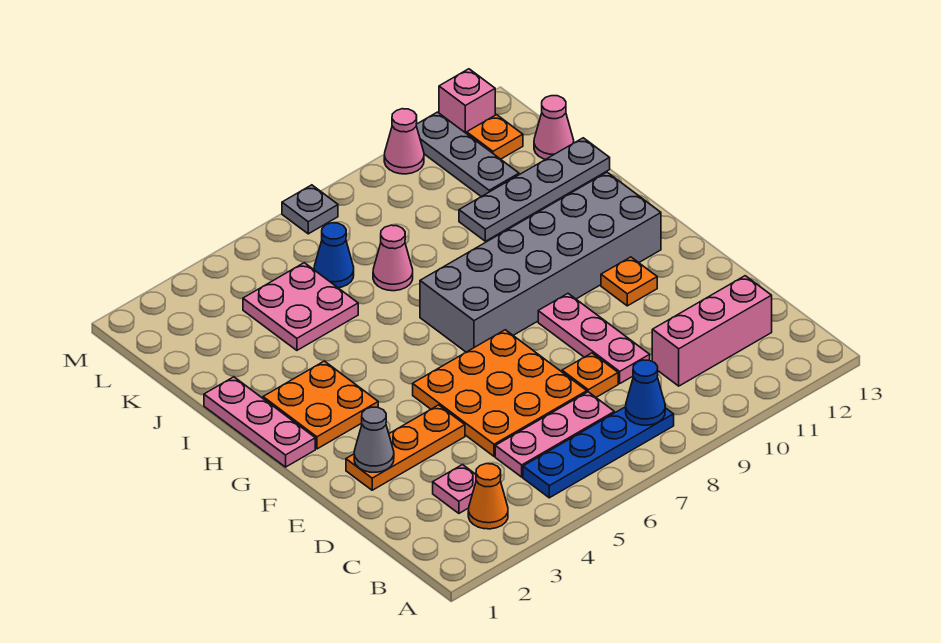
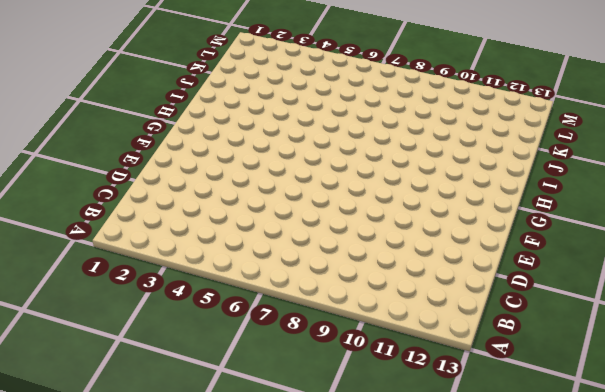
none -> orange cone B3 level 1
none -> blue plate B5:B8 level 1
none -> pink plate C3 level 1

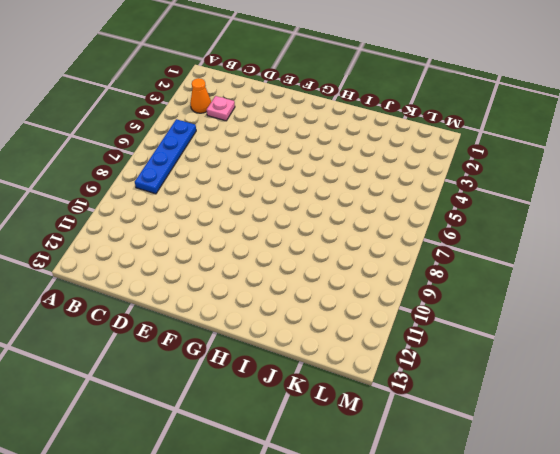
none -> pink plate C5:C7 level 1
none -> pink brick C10:C12 level 1
none -> orange plate D5:F7 level 1

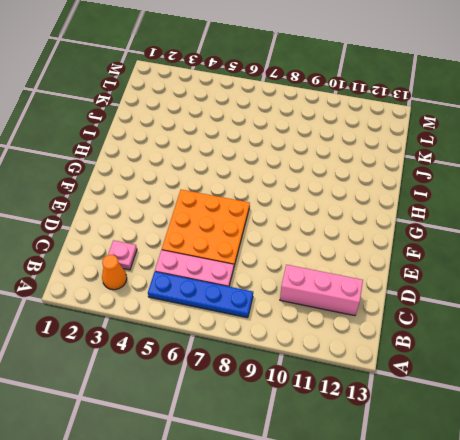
none -> orange plate D8 level 1
none -> pink plate D9:F9 level 1
none -> orange plate E2:E4 level 1

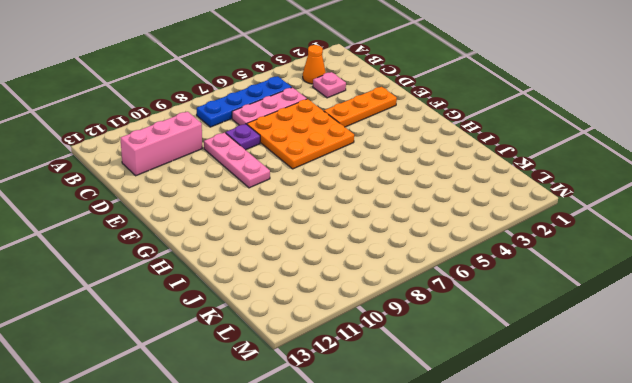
purple plate D8 level 1 -> orange plate D8 level 1
none -> orange plate F11 level 1
none -> pink plate G1:I1 level 1
none -> orange plate G2:H3 level 1

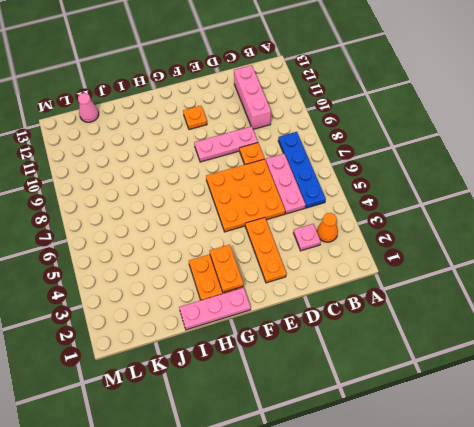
orange plate G2:G3 level 2 -> none
none -> grey brick G7:H12 level 1
none -> pink plate J4:K5 level 1
none -> pink cone J7 level 1

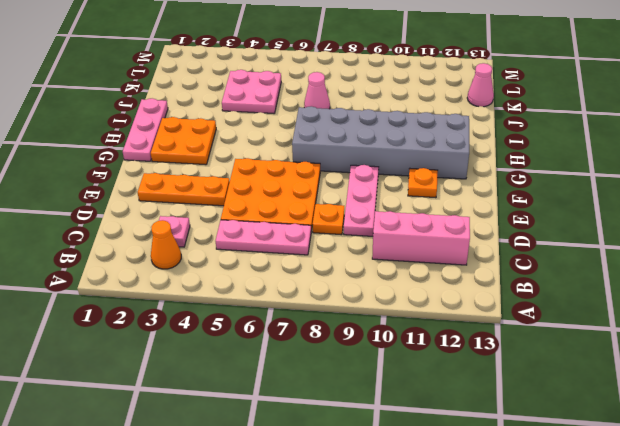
none -> blue plate B5:B8 level 1
none -> grey plate J10:J13 level 1
none -> blue cone K6 level 1

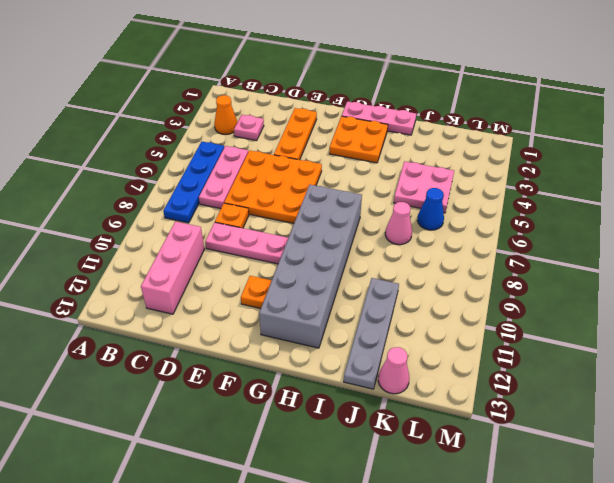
none -> grey plate K11:M11 level 1
none -> orange plate L12 level 1
none -> grey plate M7 level 1

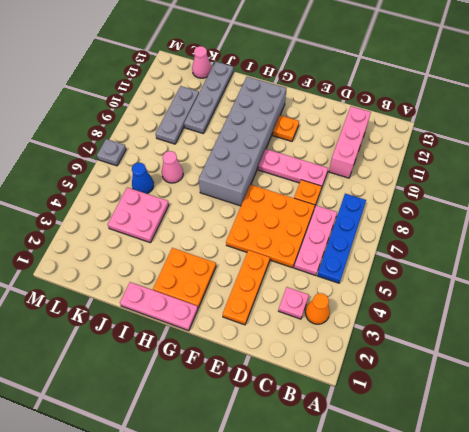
grey plate K9:K11 level 1 -> grey plate K11:M11 level 1
none -> orange plate L12 level 1
none -> pink cone M10 level 1
none -> pink brick M12 level 1

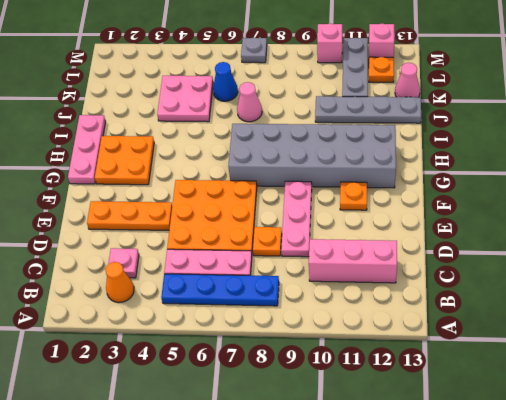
pink brick M10 level 1 -> pink cone M10 level 1
none -> blue cone B8 level 2
none -> grey cone E2 level 2

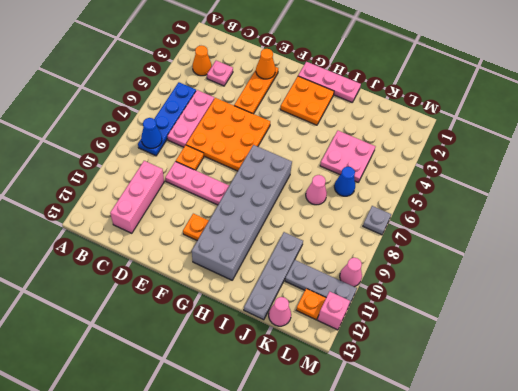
orange cone E2 level 2 -> grey cone E2 level 2

